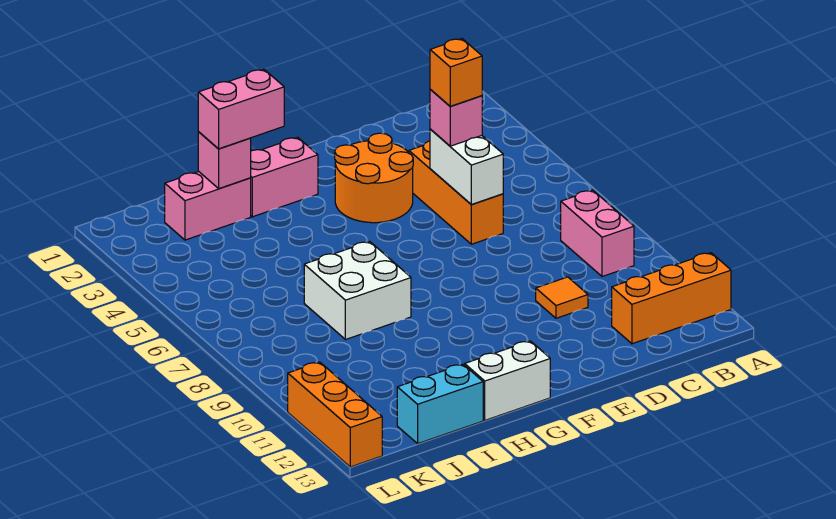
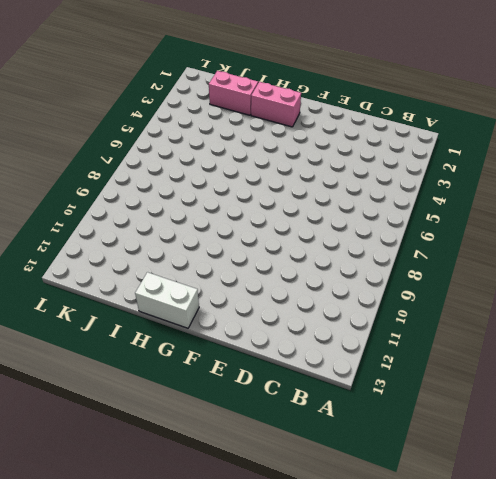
none -> orange brick A12:C12 level 1
none -> pink brick B8:B9 level 1
none -> orange brick D4:D6 level 1

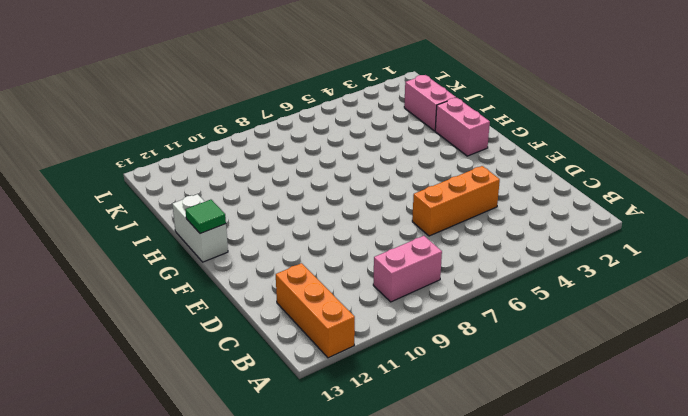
green tile G13 level 2 -> none
none -> orange tile D10 level 1
none -> orange round brick E3:F4 level 1
none -> white brick H7:I8 level 1

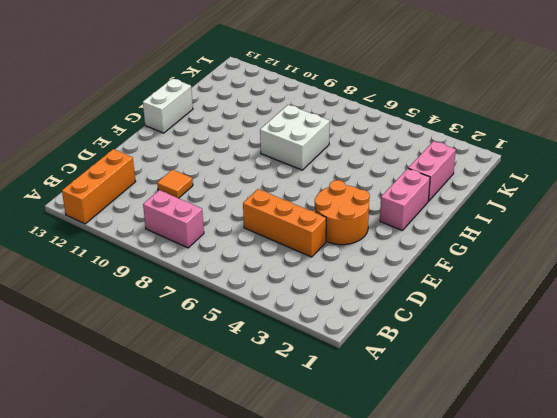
none -> cyan brick I13:J13 level 1
none -> orange brick L11:L13 level 1
none -> white brick D5:D6 level 2

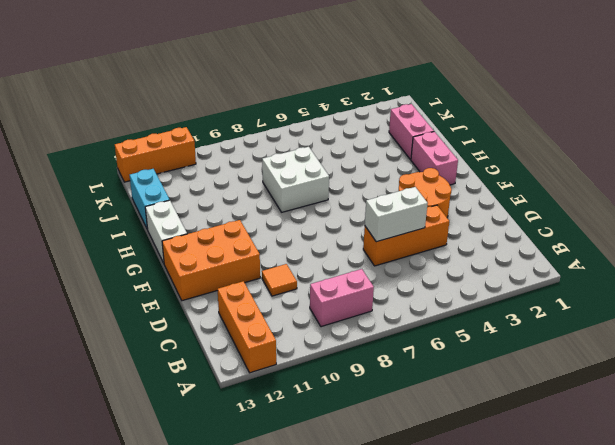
orange brick E11:F13 level 1 -> none
none -> pink brick I2 level 2
none -> pink brick D5 level 3
none -> pink brick H2:I2 level 3

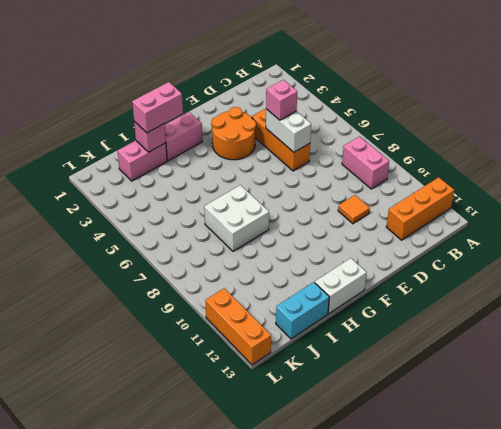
none -> orange brick D5 level 4

